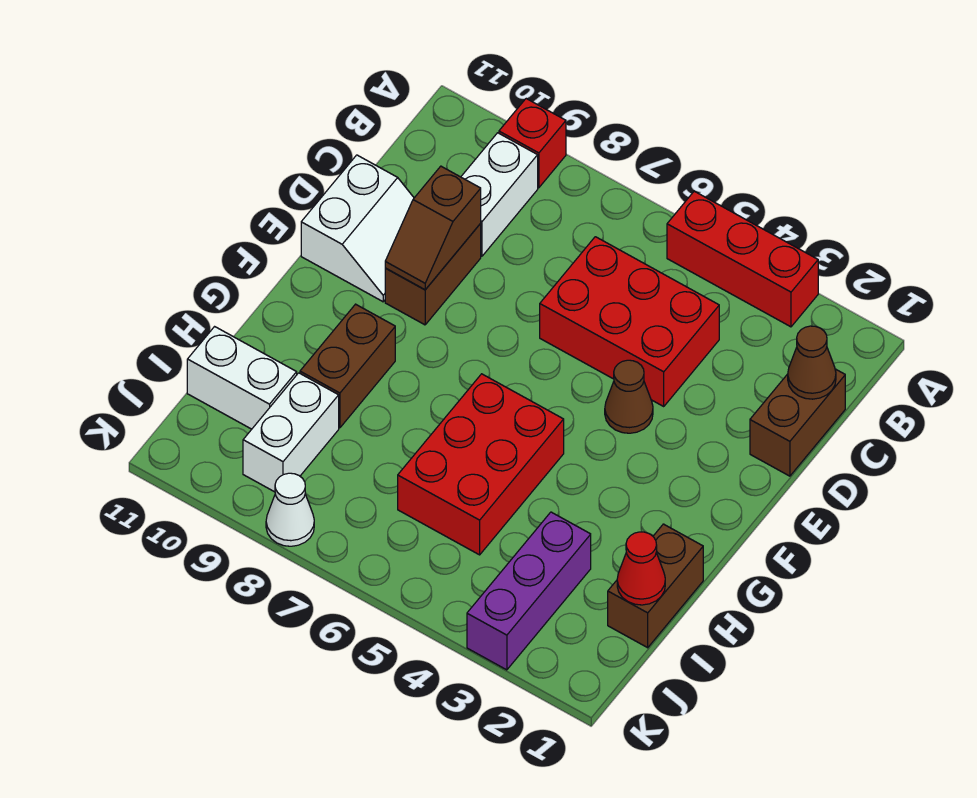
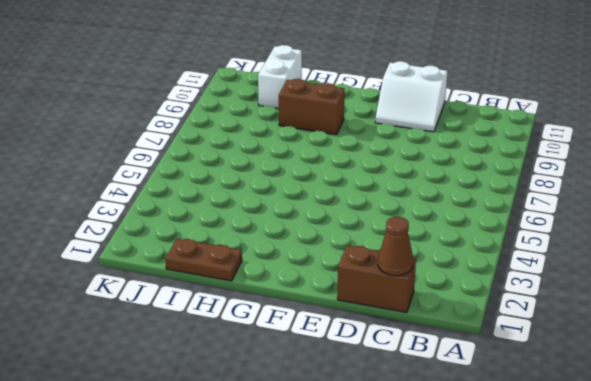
brown plate H1:I1 level 1 -> brown brick H1:I1 level 1
none -> red brick A3:A5 level 1
none -> red brick A9 level 1
none -> white brick B9:C9 level 1

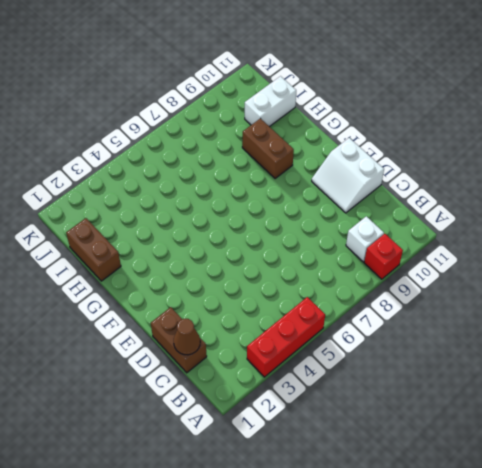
white brick B9 level 1 -> white brick B9:C9 level 1
none -> red brick C4:D6 level 1
none -> brown brick D9:E9 level 1
none -> brown cone E4 level 1

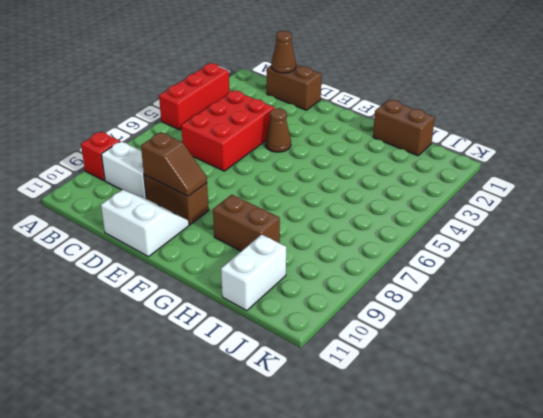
none -> red brick G5:I6 level 1
none -> purple brick I3:K3 level 1
none -> white brick I9:J9 level 1

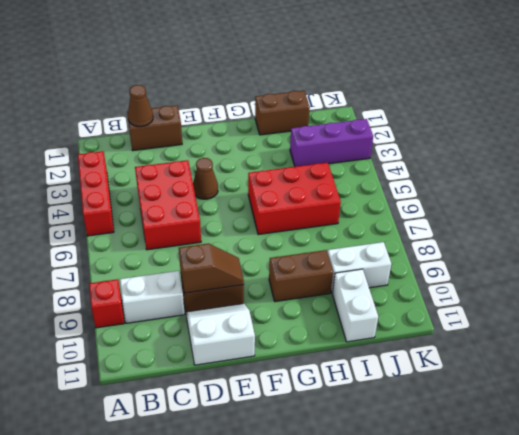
none -> white cone K8 level 1
none -> red cone I1 level 2

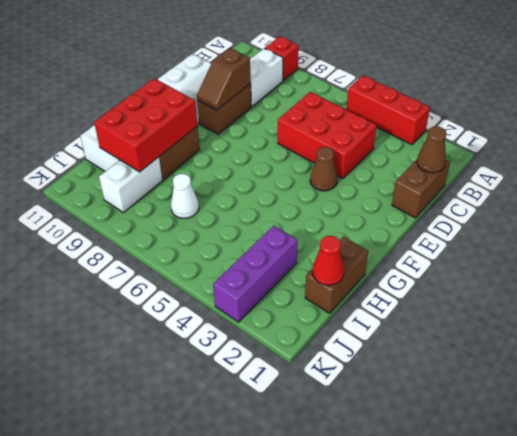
red brick G9:I10 level 2 -> red brick G5:I6 level 1
white cone I7 level 1 -> white cone K8 level 1

